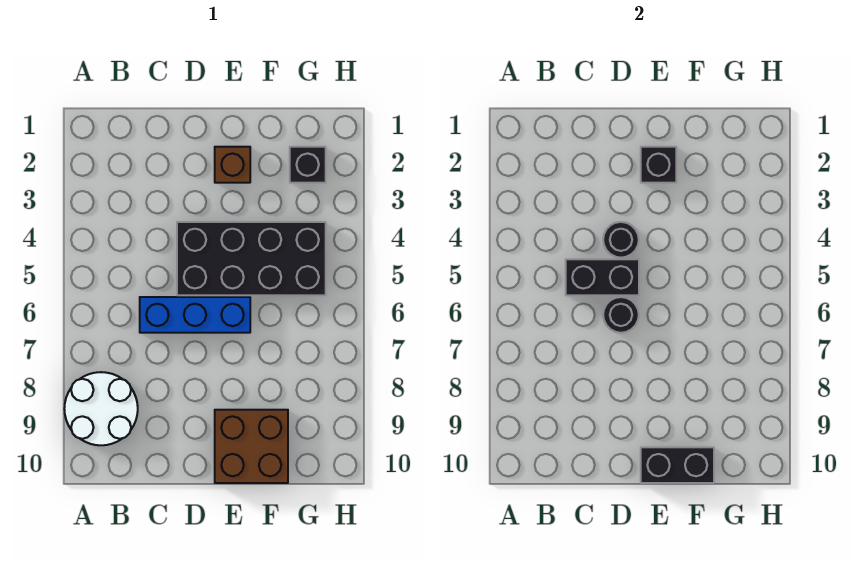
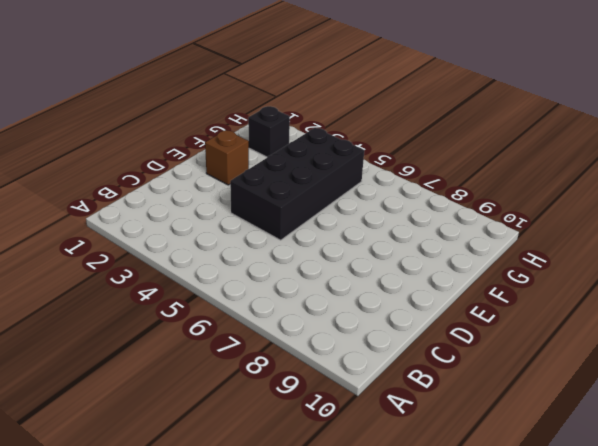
none -> white round brick A8:B9 level 1
none -> blue brick C6:E6 level 1

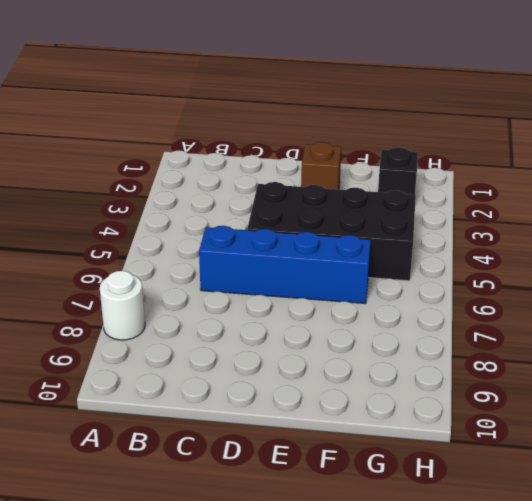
white round brick A8 level 1 -> white round brick A8:B9 level 1
blue brick C6:F6 level 1 -> blue brick C6:E6 level 1
none -> brown brick E9:F10 level 1
none -> black brick C5:D5 level 2

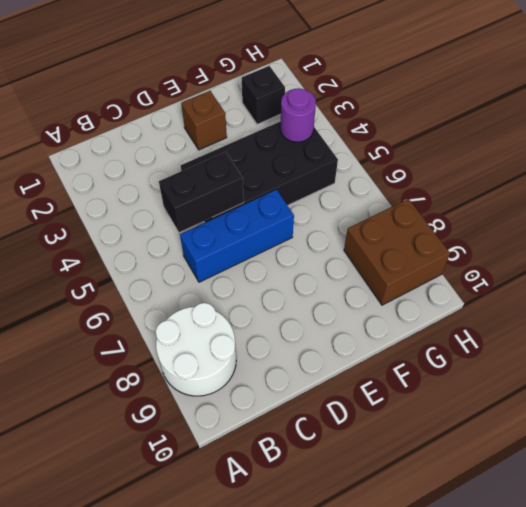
purple round brick G4 level 2 -> none
brown brick G8:H9 level 1 -> brown brick E9:F10 level 1
none -> black round brick D4 level 2
none -> black round brick D6 level 2

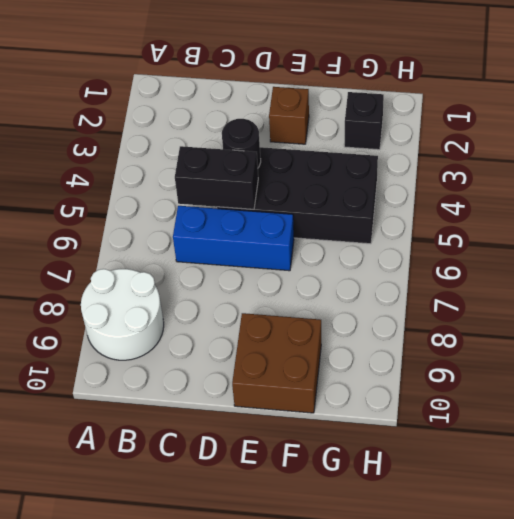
none -> black round brick D6 level 2
none -> black brick E2 level 2

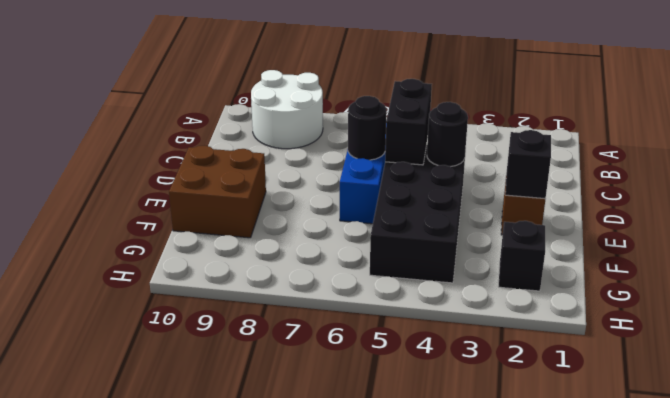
none -> black brick E10:F10 level 2

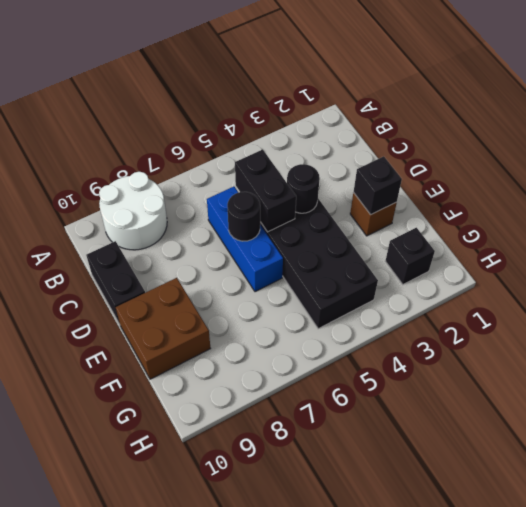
black brick C10:D10 level 1 -> black brick E10:F10 level 2

